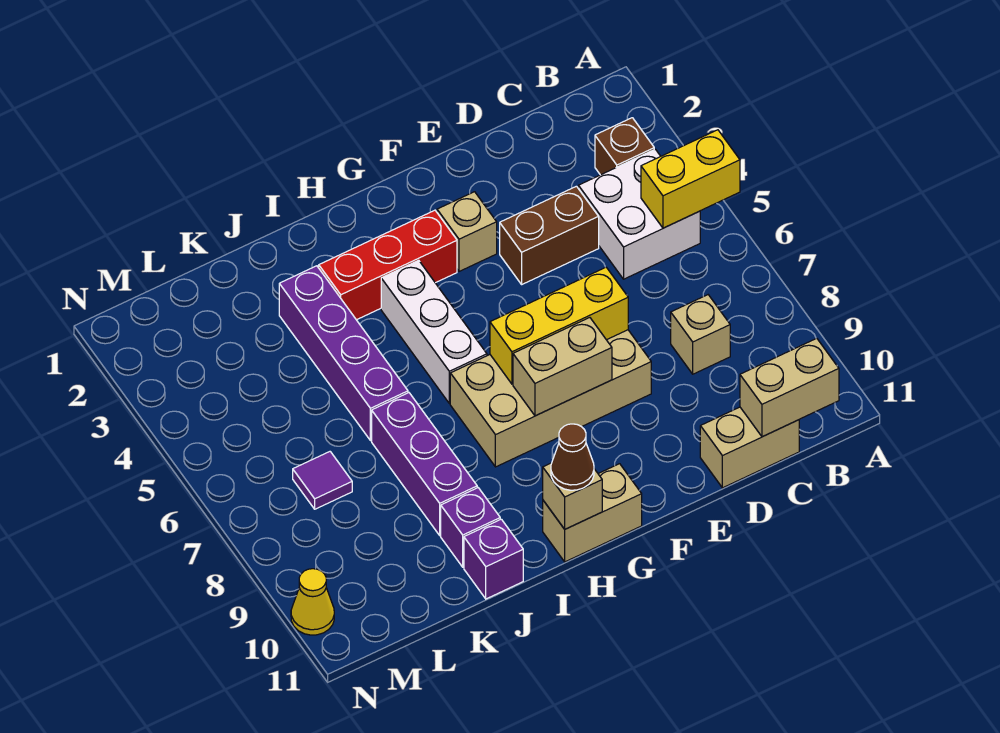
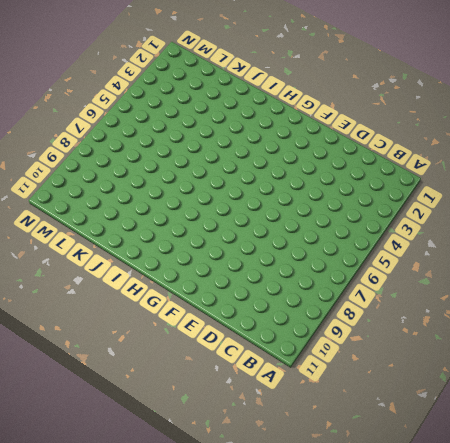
none -> brown brick B3 level 1
none -> white brick B4:C5 level 1
none -> tan brick C8 level 1

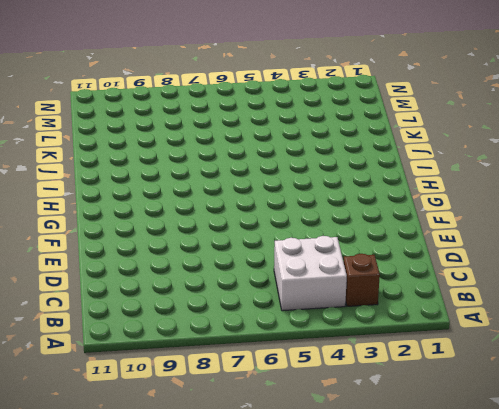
none -> tan brick C8 level 1
none -> tan brick C11:D11 level 1
none -> brown brick D4:E4 level 1

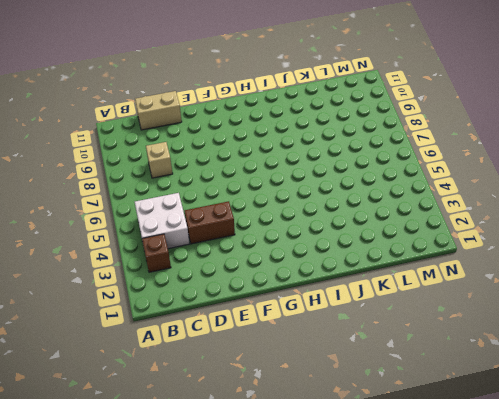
none -> tan brick E7:H8 level 1
none -> tan brick F3 level 1
none -> red brick G3:I3 level 1

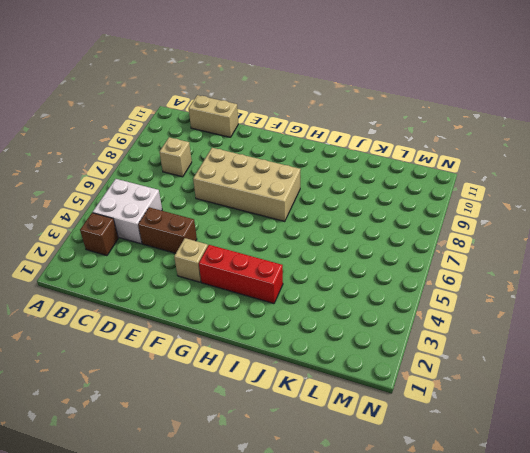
none -> tan brick G11:H11 level 1
none -> white brick H4:H6 level 1
none -> purple brick J3:J6 level 1

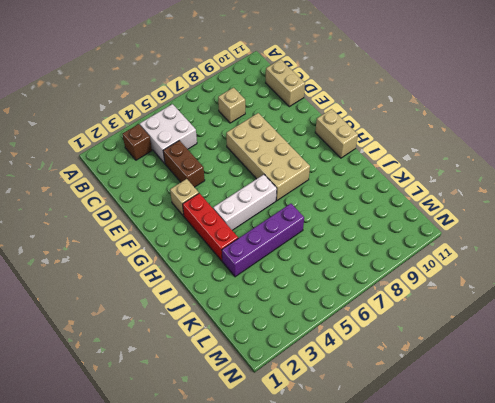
none -> purple brick J7:J9 level 1
none -> purple brick J10 level 1
none -> purple brick J11 level 1

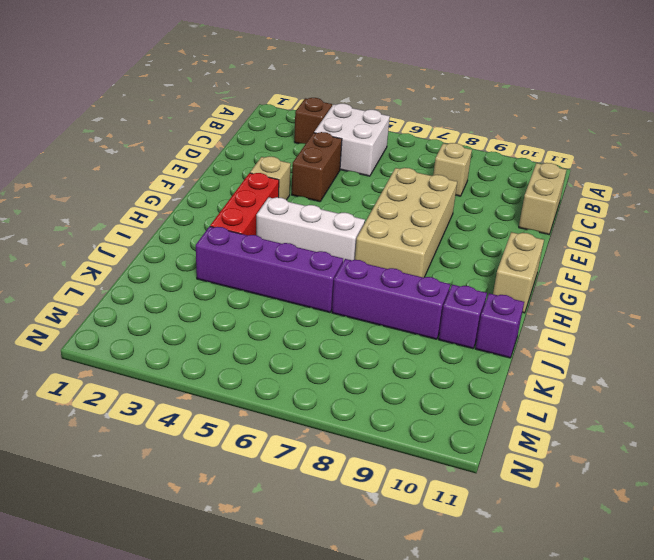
none -> purple tile L7 level 1
none -> yellow cone N10 level 1
none -> yellow brick A5:B5 level 2

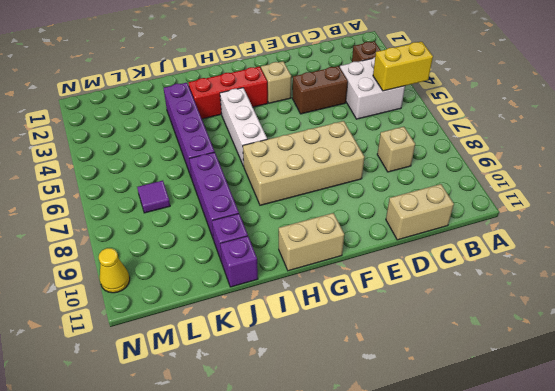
none -> tan brick B11:C11 level 2
none -> yellow brick E7:G7 level 2
none -> tan brick F8:G8 level 2

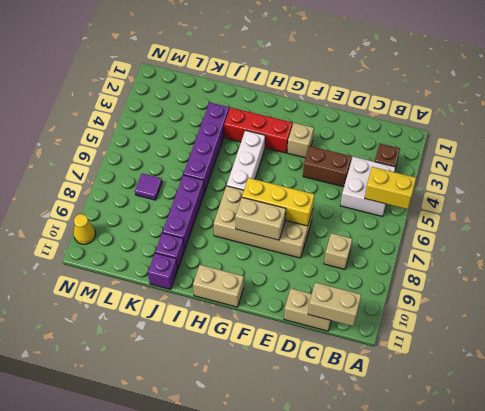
none -> tan brick H11 level 2
none -> brown cone H11 level 3

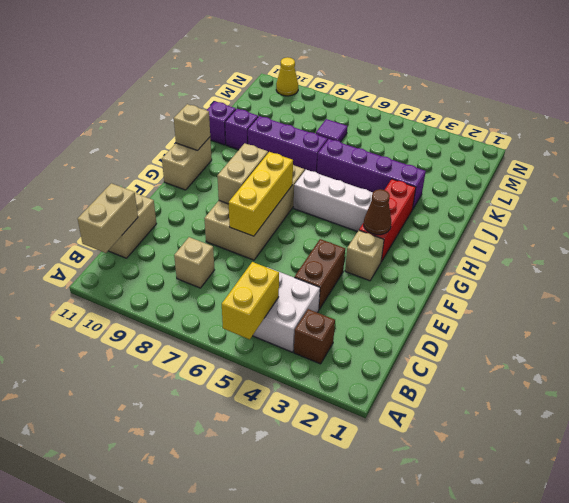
brown cone G3 level 2 -> brown cone H11 level 3

